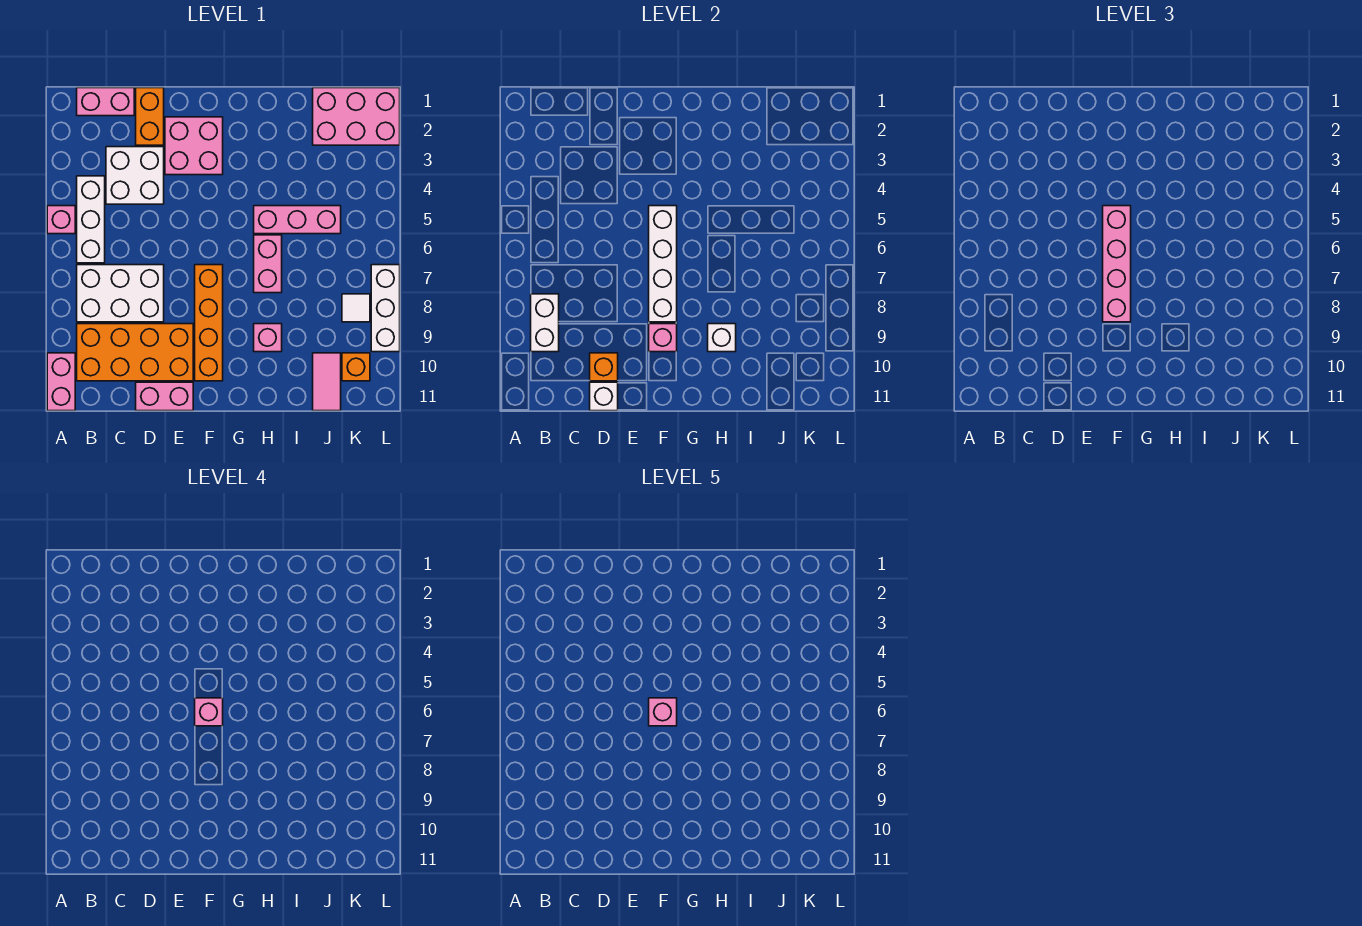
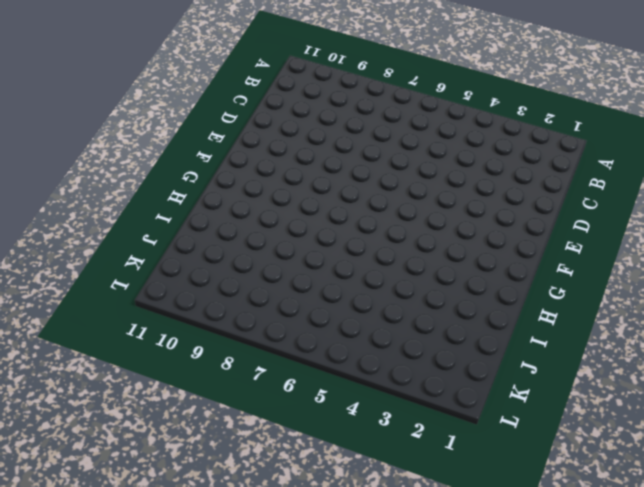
none -> pink brick A5 level 1
none -> pink brick A10:A11 level 1
none -> pink brick B1:C1 level 1

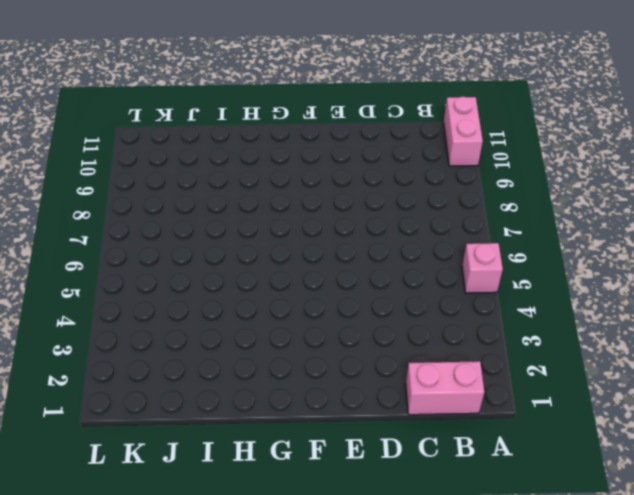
none -> white brick B4:B6 level 1
none -> white brick B7:D8 level 1
none -> orange brick B9:E10 level 1

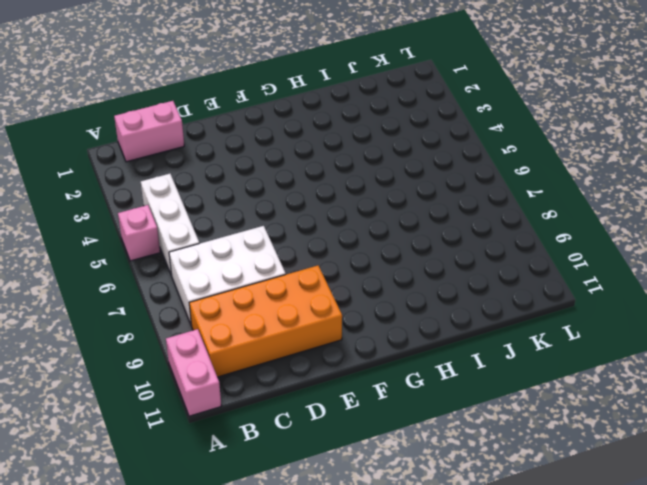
none -> white brick C3:D4 level 1
none -> orange brick D1:D2 level 1
none -> pink brick D11:E11 level 1

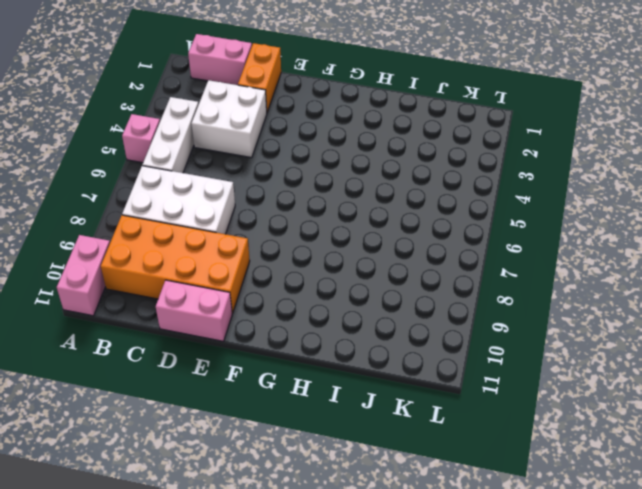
none -> pink brick E2:F3 level 1
none -> orange brick F7:F10 level 1
none -> pink brick H5:J5 level 1

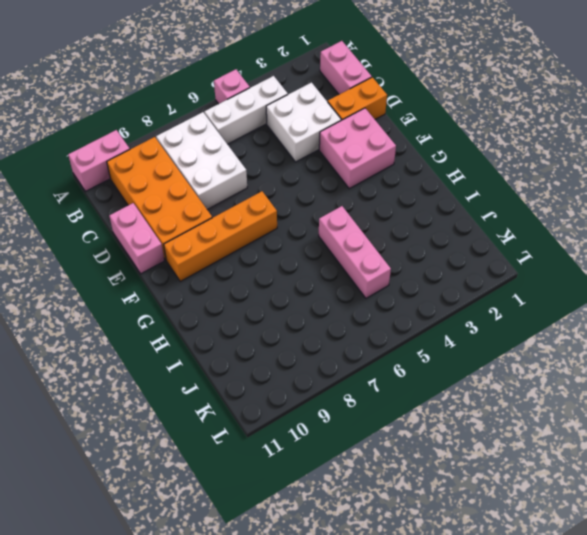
none -> pink brick H6:H7 level 1
none -> pink brick H9 level 1
none -> pink brick J1:L2 level 1

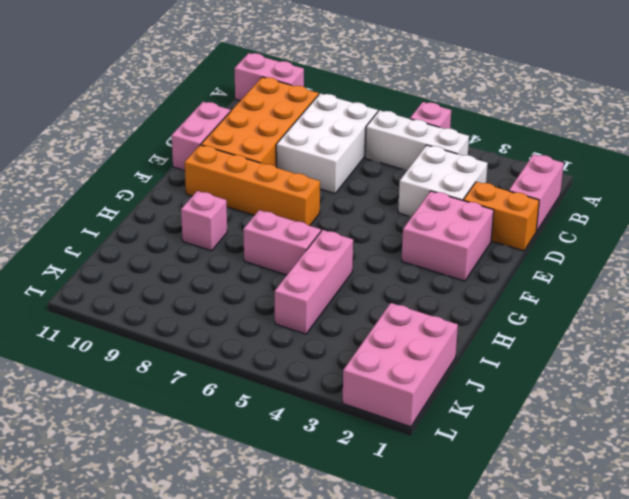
none -> pink tile J10:J11 level 1
none -> white tile K8 level 1
none -> orange brick K10 level 1

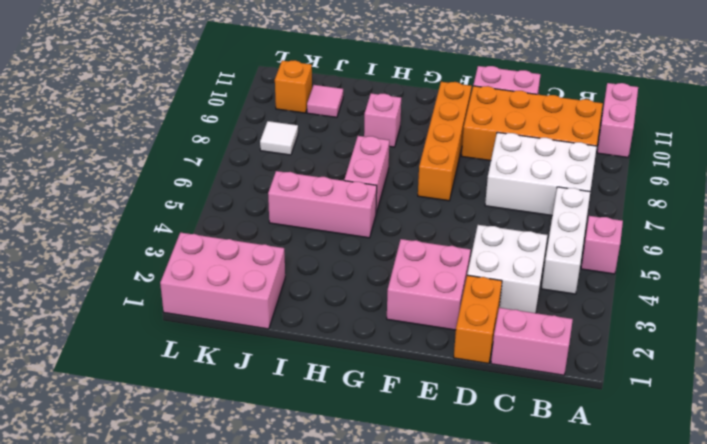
pink tile J10 level 1 -> pink tile J10:J11 level 1
none -> white brick L7:L9 level 1
none -> white brick B8:B9 level 2
none -> orange brick D10 level 2

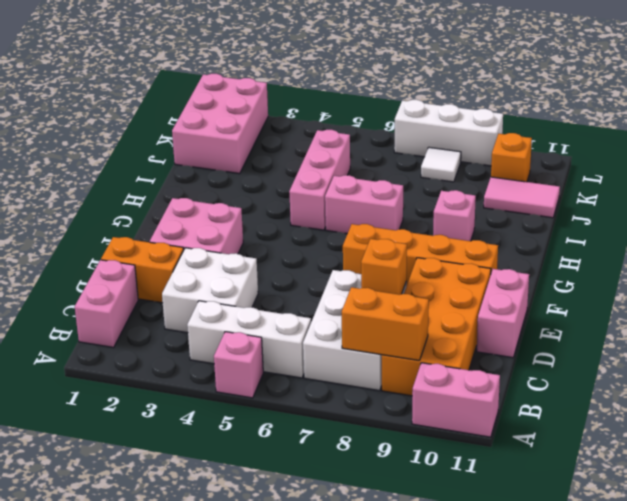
orange brick B8:B9 level 2 -> white brick B8:B9 level 2
orange brick D8 level 2 -> orange brick D10 level 2
none -> white brick D11 level 2
none -> white brick F5:F8 level 2
none -> pink brick F9 level 2

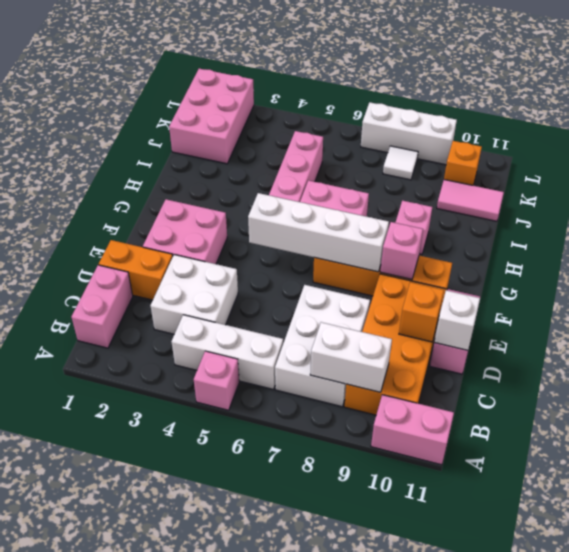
none -> white brick H9 level 2
none -> pink brick F5:F8 level 3
none -> pink brick F6 level 4

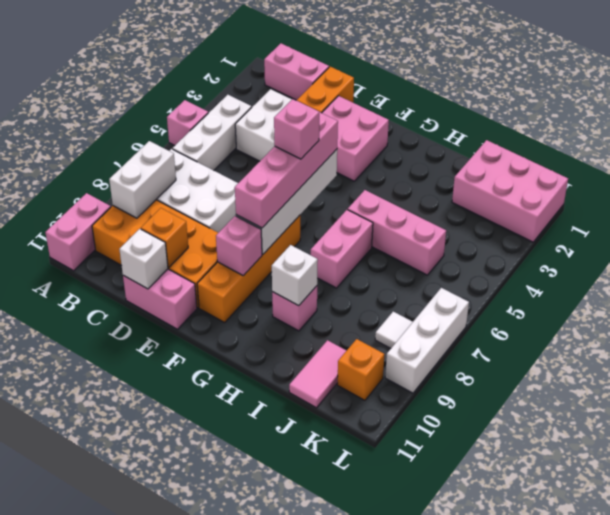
none -> pink brick F6 level 5

